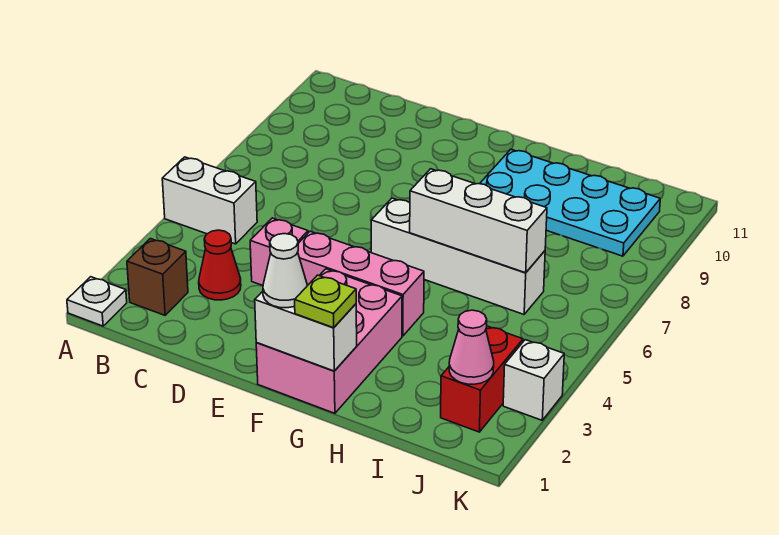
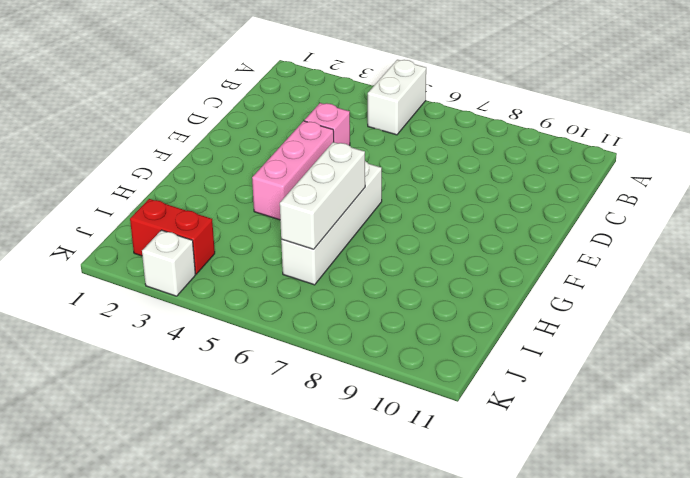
none -> white plate A1 level 1
none -> brown brick B2 level 1
none -> red cone C3 level 1

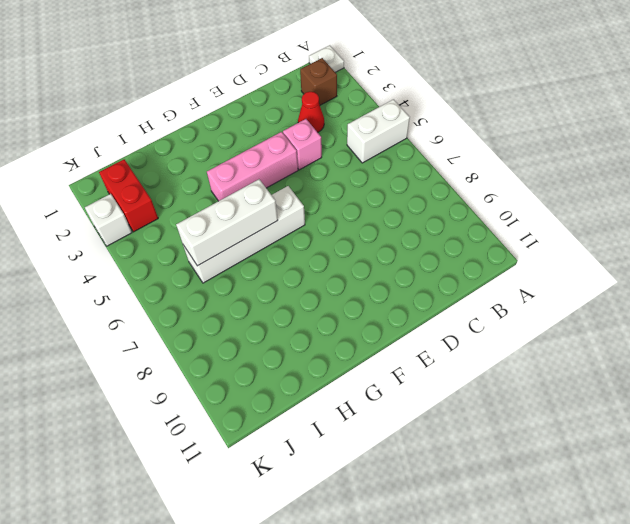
none -> pink brick F1:G3 level 1
none -> cyan plate G9:J10 level 1
none -> white brick F1:G1 level 2

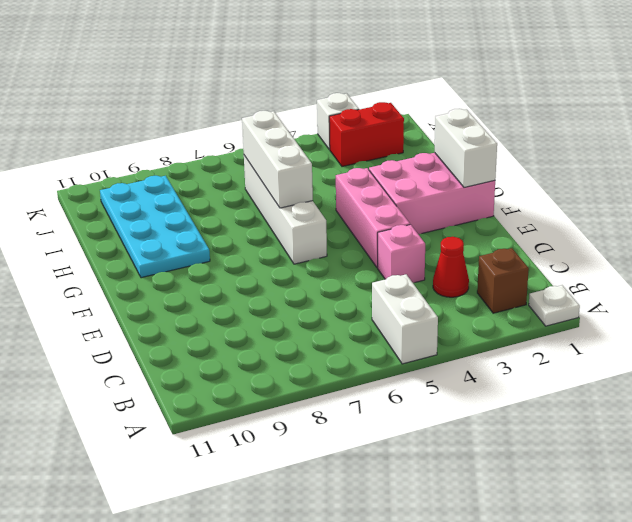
none -> pink cone J2 level 2
none -> white cone F1 level 3
none -> lime plate G1 level 3

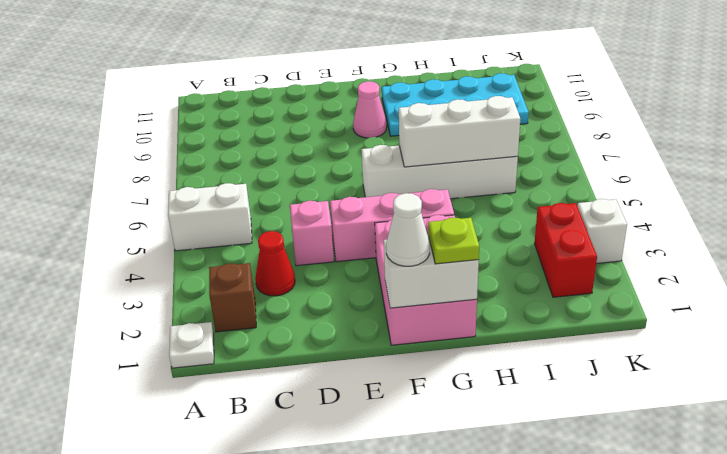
pink cone F9 level 1 -> pink cone J2 level 2

